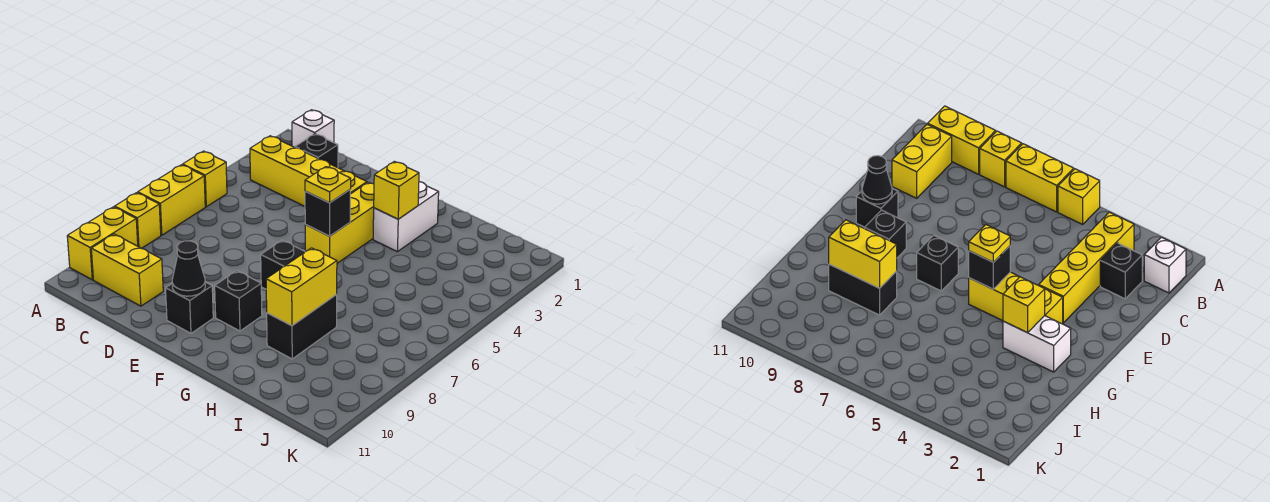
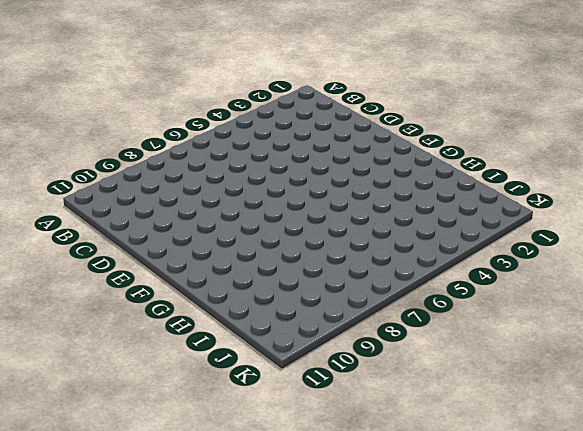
none -> yellow brick A5 level 1
none -> yellow brick A6:A7 level 1
none -> yellow brick A8 level 1

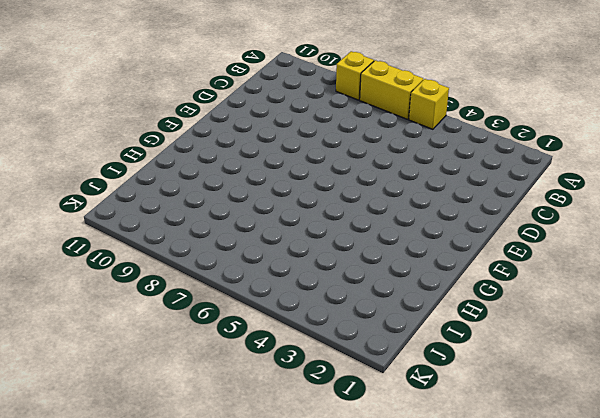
none -> yellow brick A9:A10 level 1
none -> white brick B1 level 1
none -> yellow brick B3:E3 level 1

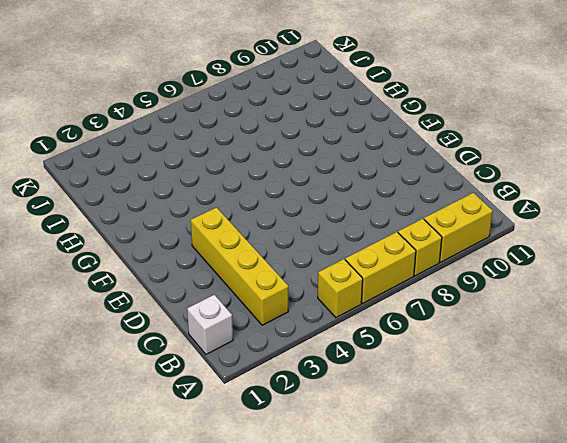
none -> yellow brick B10:C10 level 1
none -> black brick C2 level 1
none -> black brick E10 level 1

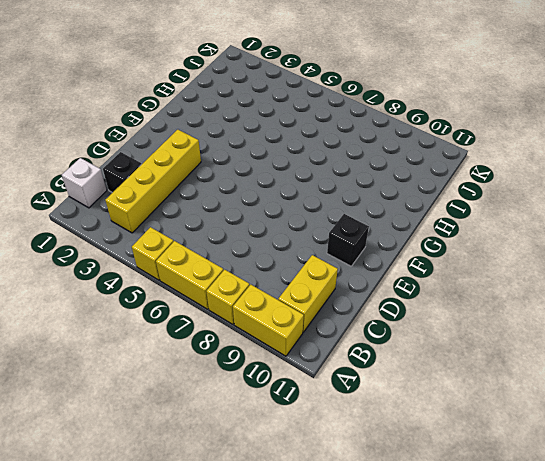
none -> yellow brick F3:F5 level 1
none -> black brick F7 level 1
none -> black brick F9 level 1

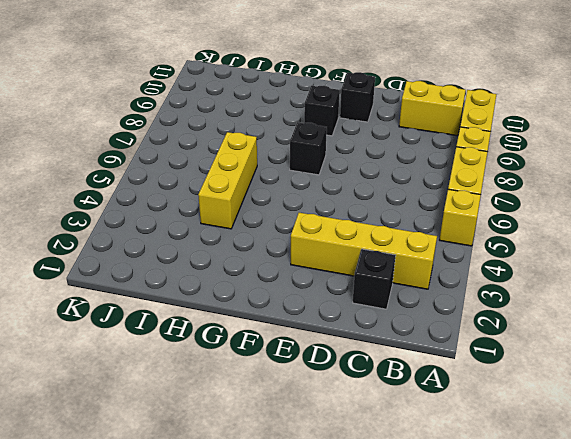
yellow brick H4:H6 level 1 -> yellow brick F3:F5 level 1
none -> white brick B1 level 1
none -> white brick G2:G3 level 1
none -> black brick H8:H9 level 1

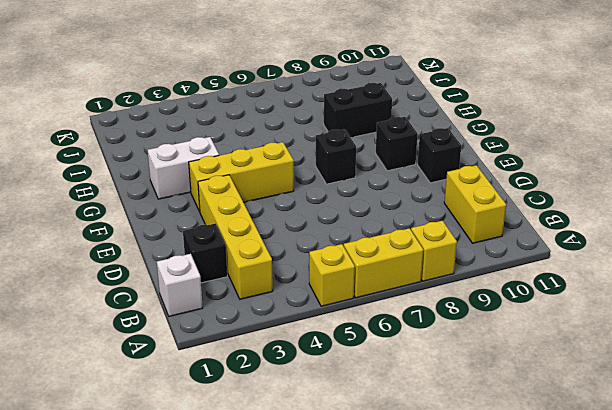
none -> yellow brick A9:A10 level 1
none -> black cone E10 level 2
none -> black brick F5 level 2

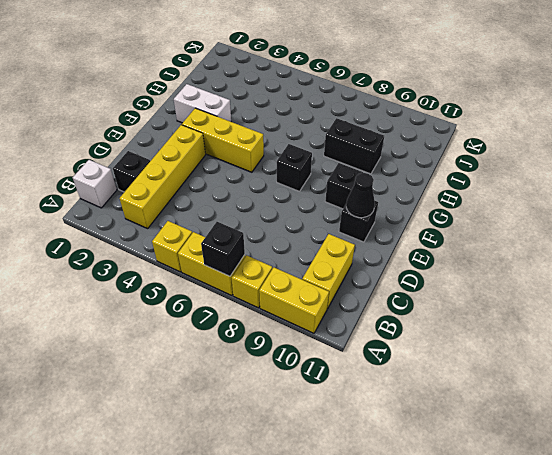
black brick A7 level 2 -> black brick F5 level 2
none -> yellow brick G3 level 2
none -> yellow brick H8:H9 level 2
none -> yellow plate F5 level 3

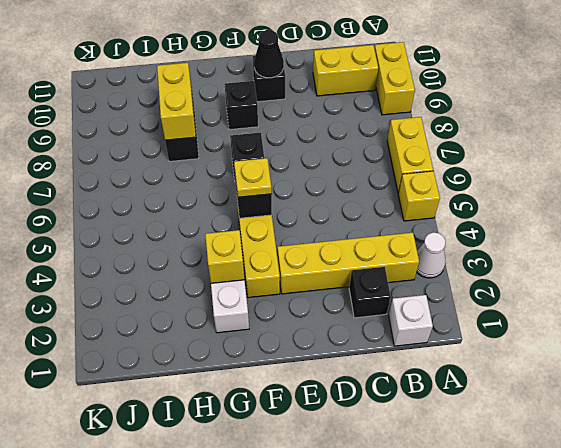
white cone A3 level 1 -> none
none -> yellow brick A8 level 1

